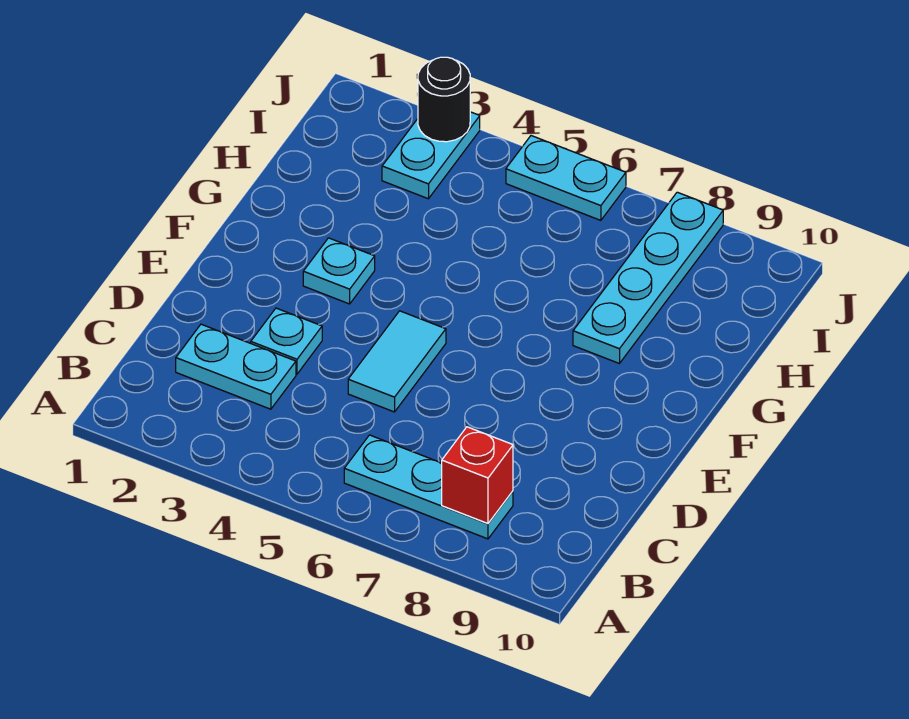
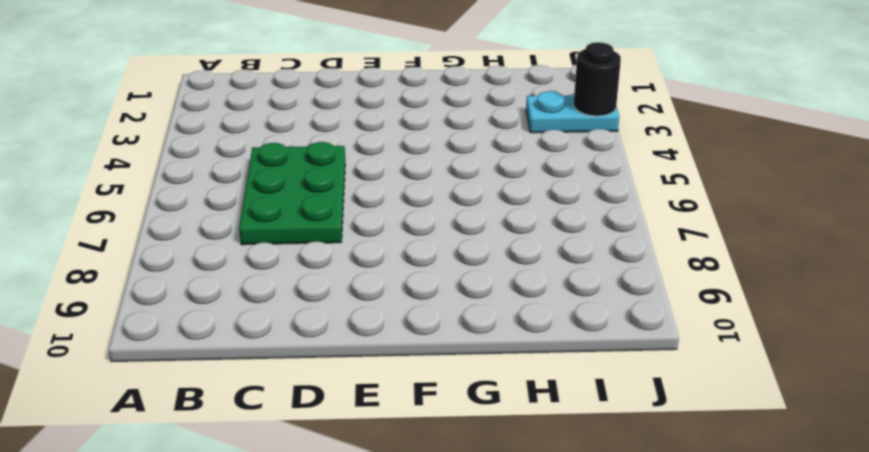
green plate C5:D7 level 1 -> cyan tile D5:E5 level 1
none -> cyan plate B6:B8 level 1
none -> cyan plate C2:C3 level 1

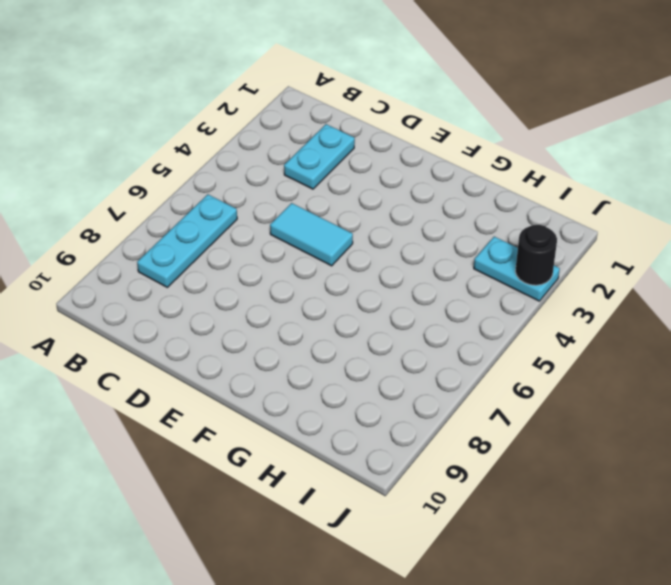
none -> cyan plate D3 level 1
none -> cyan plate F3 level 1

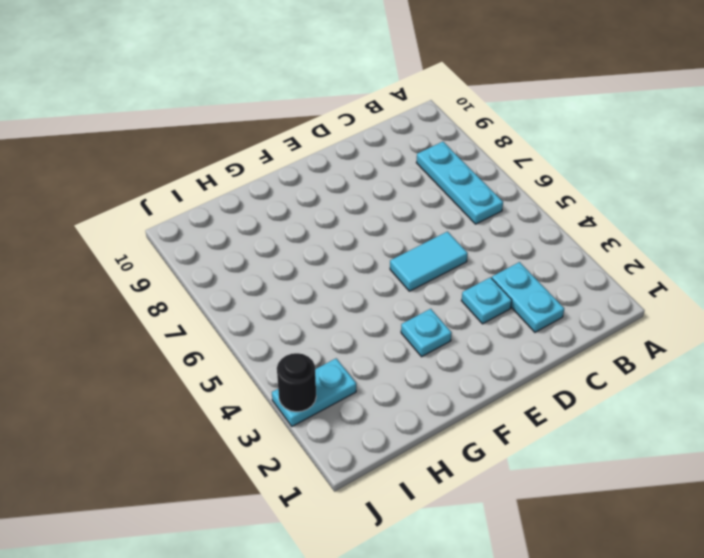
none -> cyan plate G8:J8 level 1
none -> cyan plate J5:J6 level 1

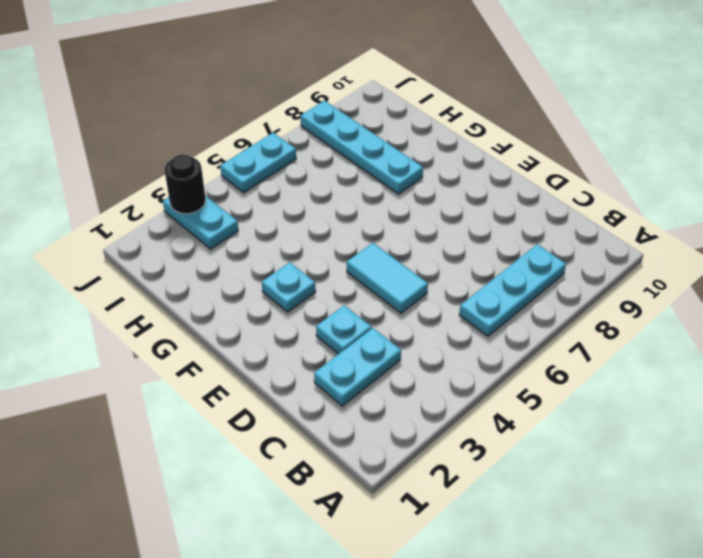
none -> red brick B8 level 2

